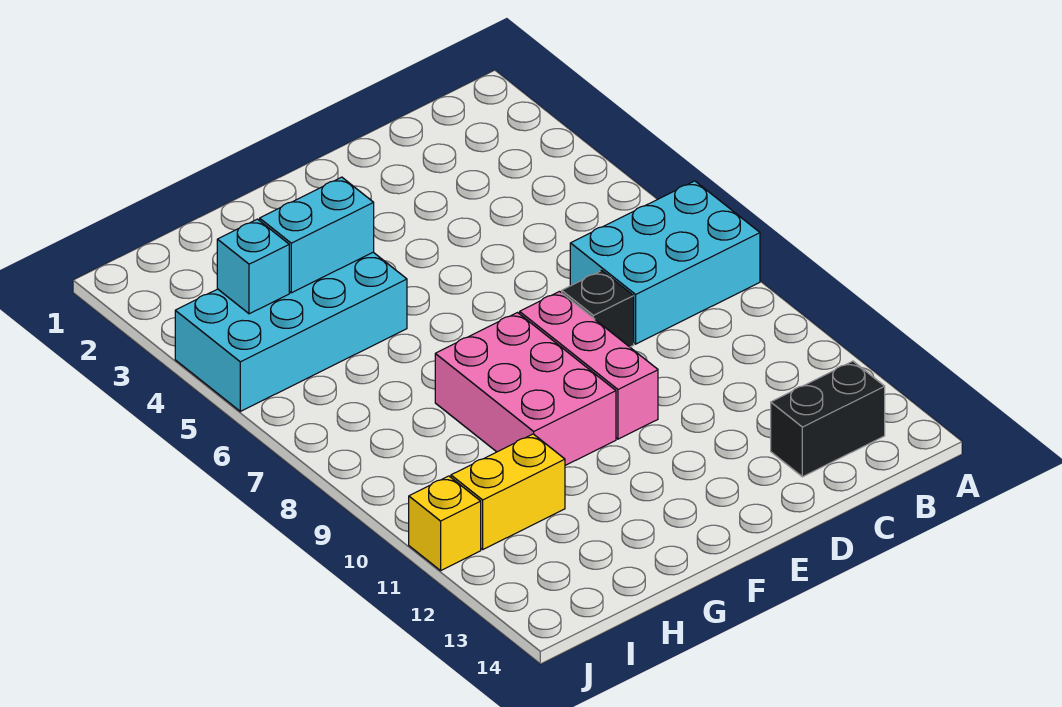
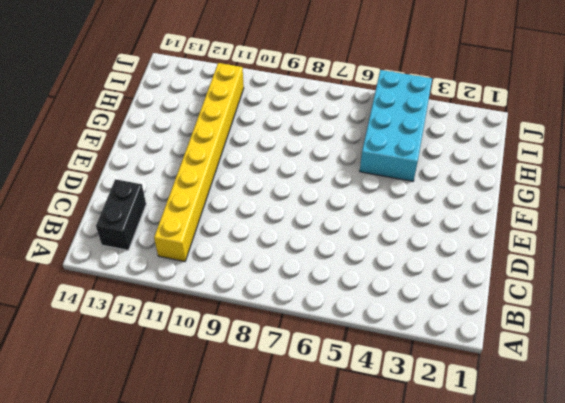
yellow brick B11:I11 level 1 -> yellow brick H11:I11 level 1
none -> cyan brick A7:C8 level 1
none -> black brick D8 level 1

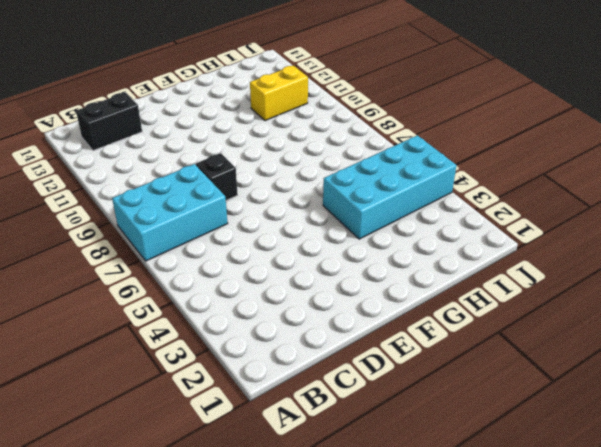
none -> pink brick E8:E10 level 1
none -> pink brick F8:G10 level 1

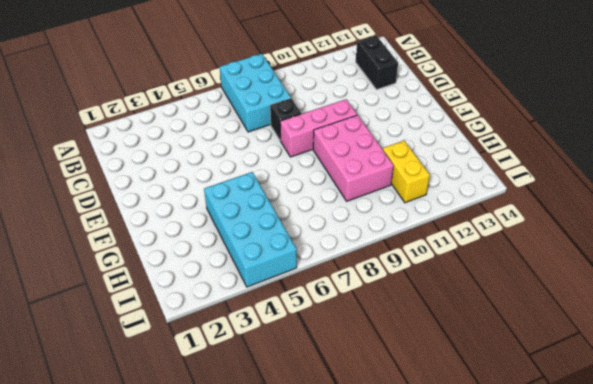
pink brick F9:H10 level 1 -> pink brick F8:G10 level 1
none -> yellow brick J11 level 1
none -> cyan brick G4:H4 level 2

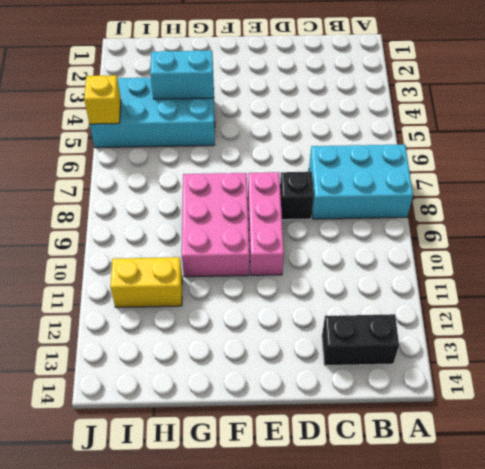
yellow brick J5 level 2 -> yellow brick J11 level 1
none -> cyan brick I4 level 2

